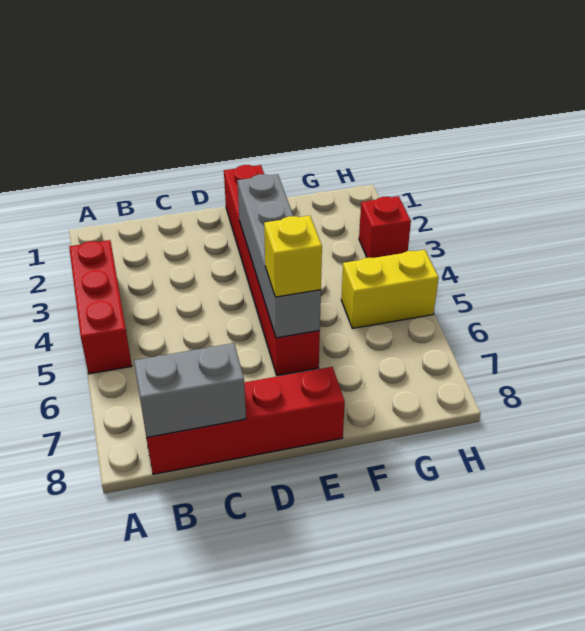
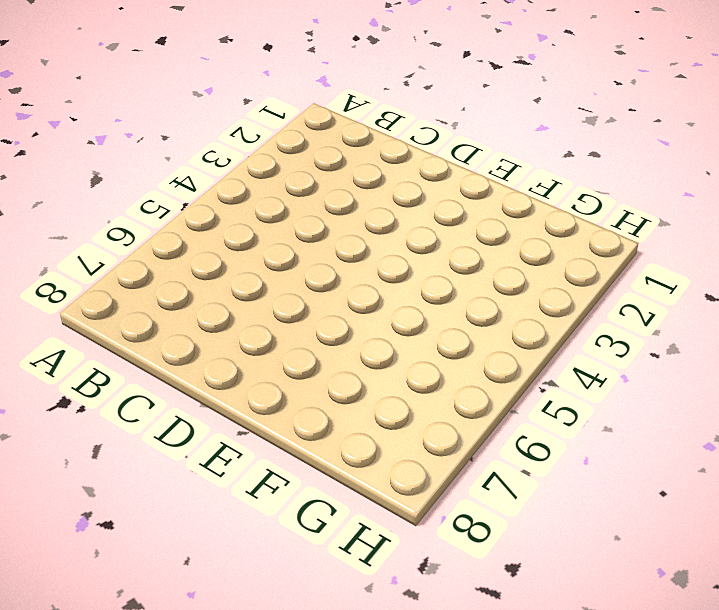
none -> red brick A3:A5 level 1
none -> red brick B8:E8 level 1

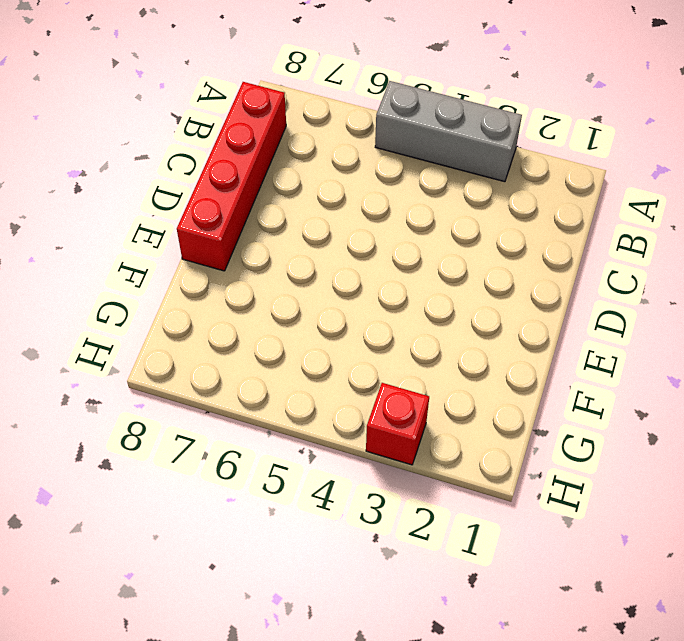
grey brick A3:A5 level 1 -> red brick A3:A5 level 1
none -> red brick E1:E6 level 1
none -> yellow brick G5:H5 level 1

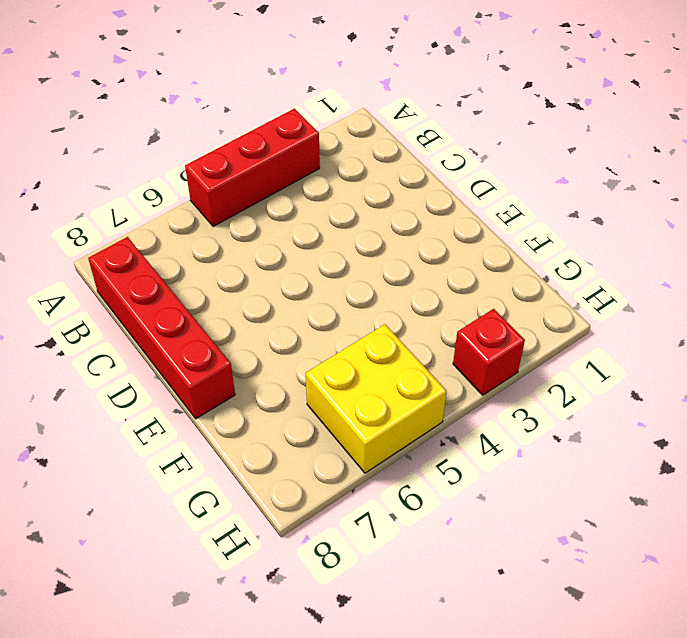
yellow brick G5:H6 level 1 -> yellow brick G5:H5 level 1
none -> red brick E1:E6 level 1
none -> grey brick B8:C8 level 2

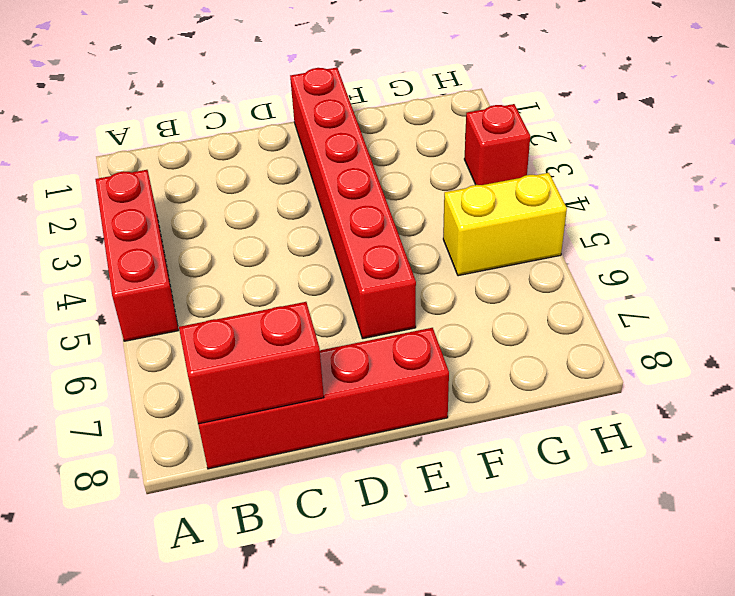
red brick B8:C8 level 2 -> grey brick B8:C8 level 2
none -> grey brick E3:E6 level 2
none -> yellow brick E6 level 3

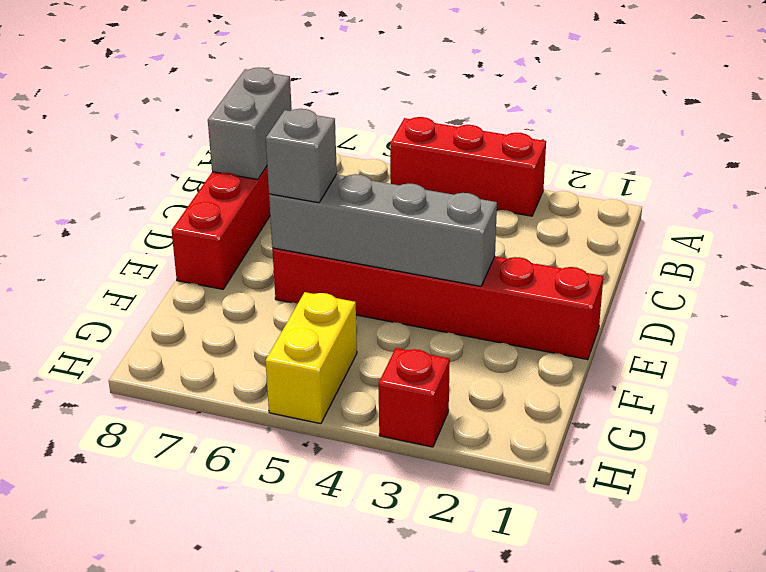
grey brick E6 level 3 -> yellow brick E6 level 3

